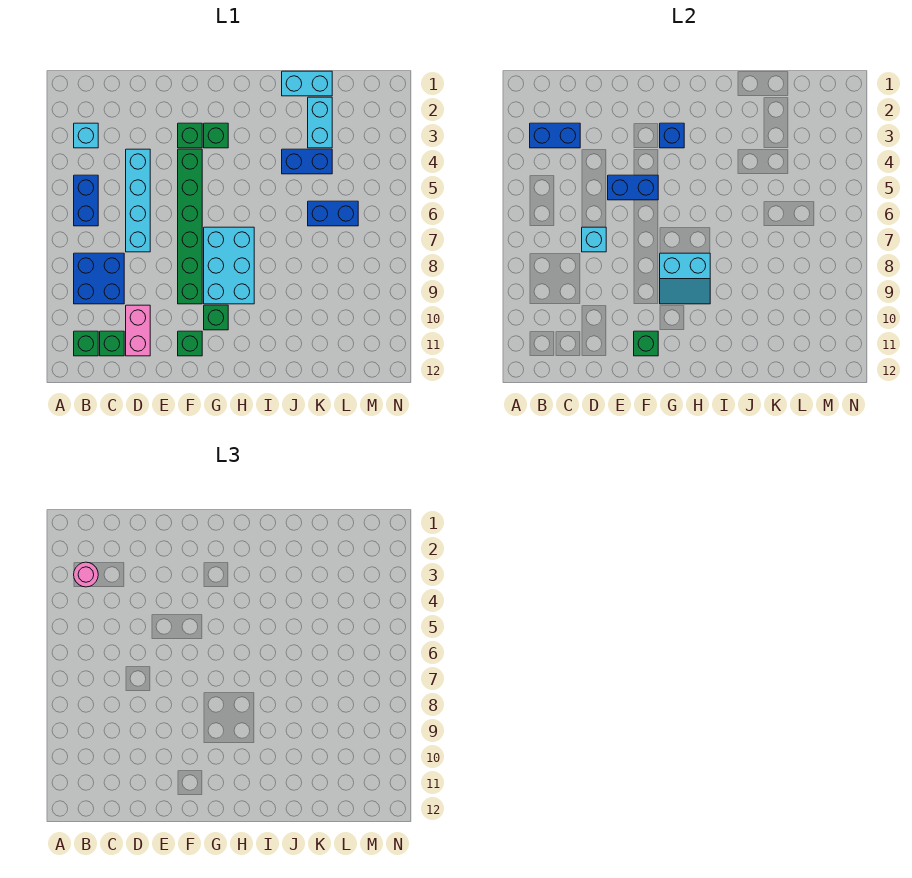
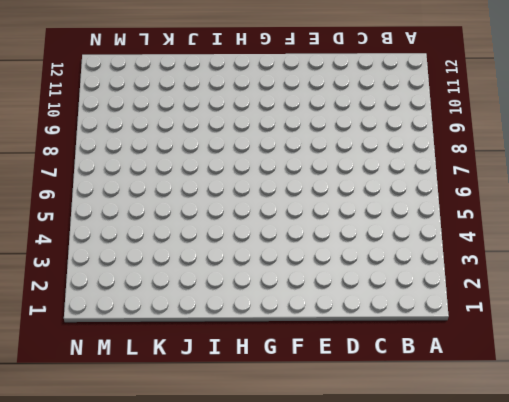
none -> cyan brick B3 level 1
none -> blue brick B5:B6 level 1
none -> blue brick B8:C9 level 1

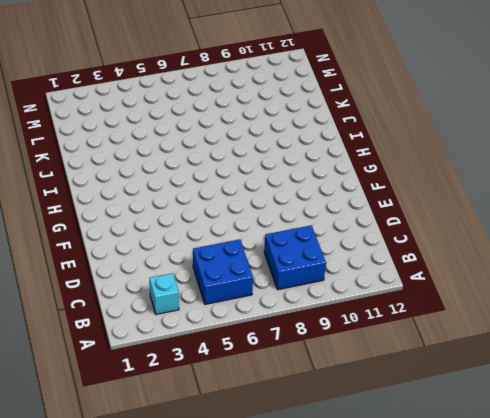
blue brick B5:C6 level 1 -> blue brick B5:B6 level 1
none -> green brick B11 level 1
none -> green brick C11 level 1
none -> cyan brick D4:D7 level 1

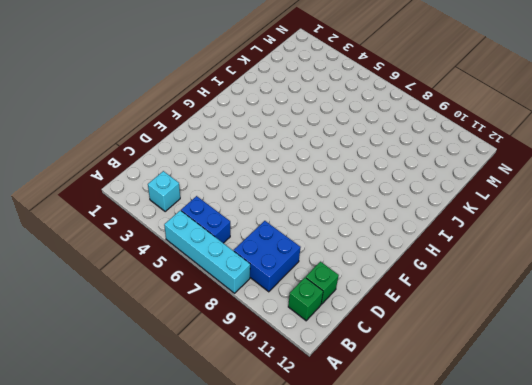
cyan brick A5:A8 level 1 -> cyan brick D4:D7 level 1
none -> pink brick D10:D11 level 1
none -> green brick F3 level 1
none -> green brick F4:F9 level 1

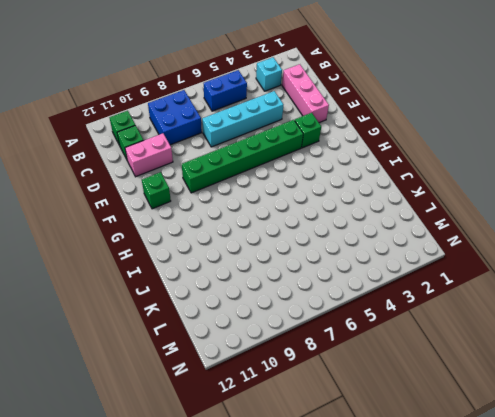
pink brick C2:E2 level 1 -> none
none -> green brick G3 level 1
none -> cyan brick G7:H9 level 1
none -> green brick G10 level 1

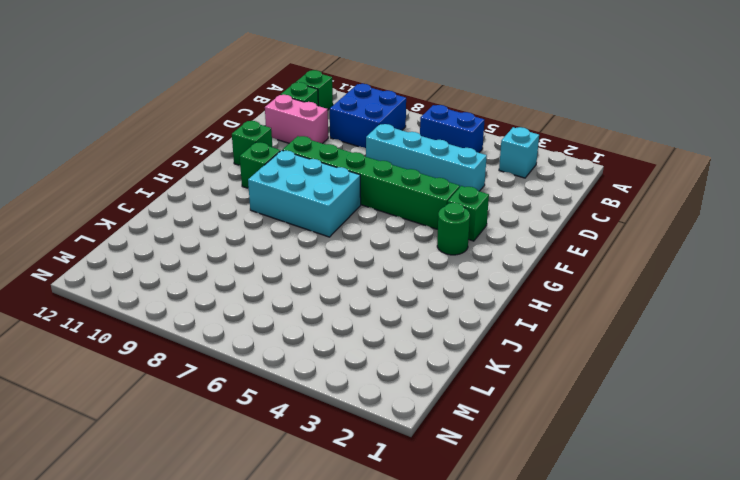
green round brick G3 level 1 -> green brick G3 level 1
none -> cyan brick J1:K1 level 1
none -> blue brick J4:K4 level 1
none -> cyan brick K2:K3 level 1

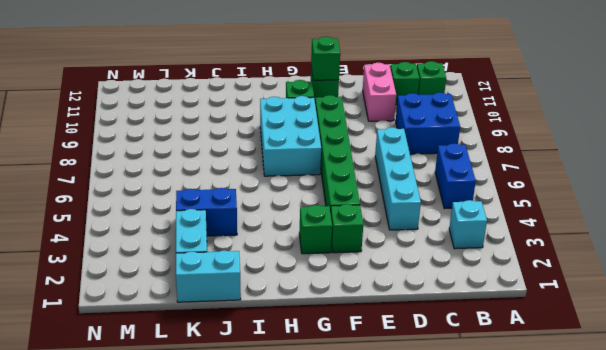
none -> blue brick K6:L6 level 1
none -> blue brick B3:C3 level 2
none -> cyan brick D7 level 2

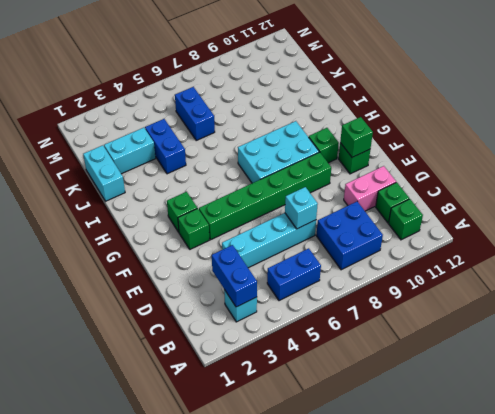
none -> blue brick E5:F5 level 2
none -> blue brick G3 level 2
none -> cyan slope G8:H9 level 2 top 8

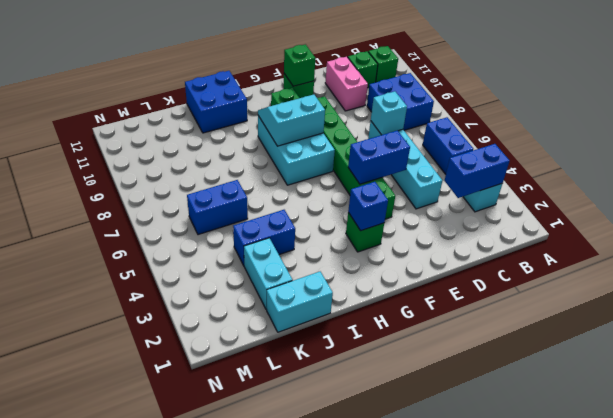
blue brick I11:J12 level 1 -> none
none -> green brick F3 level 1
none -> pink round brick B3 level 3

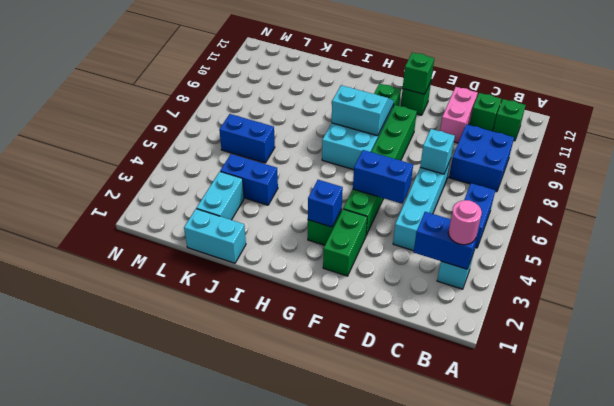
green brick F2:F3 level 1 -> green brick F3 level 1

